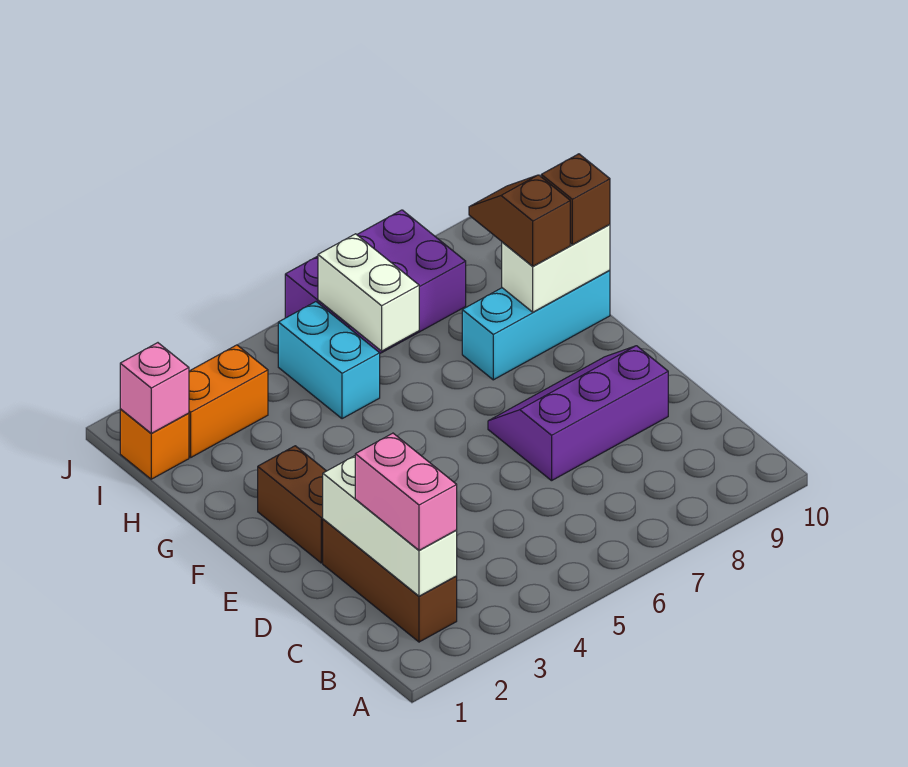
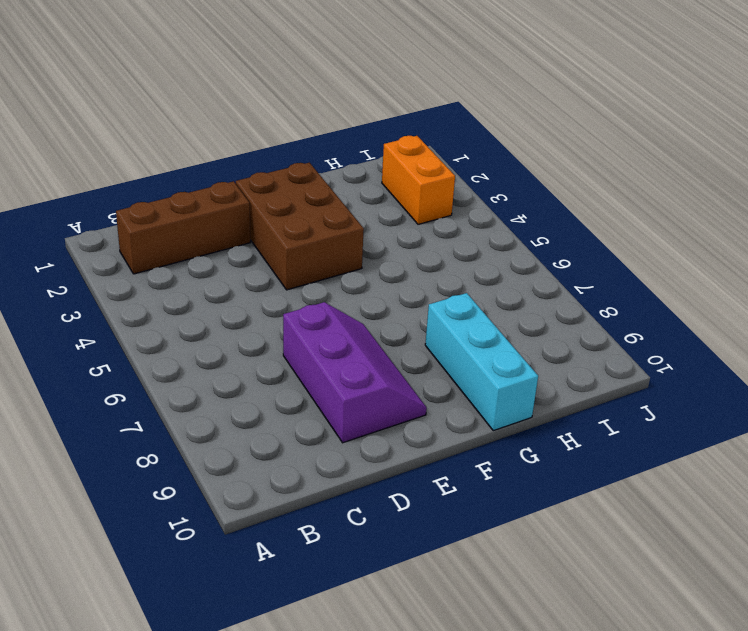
brown brick E2:F4 level 1 -> brown brick E2:F2 level 1
none -> cyan brick H5:I5 level 1
none -> orange brick I1 level 1
none -> purple brick I6:J8 level 1

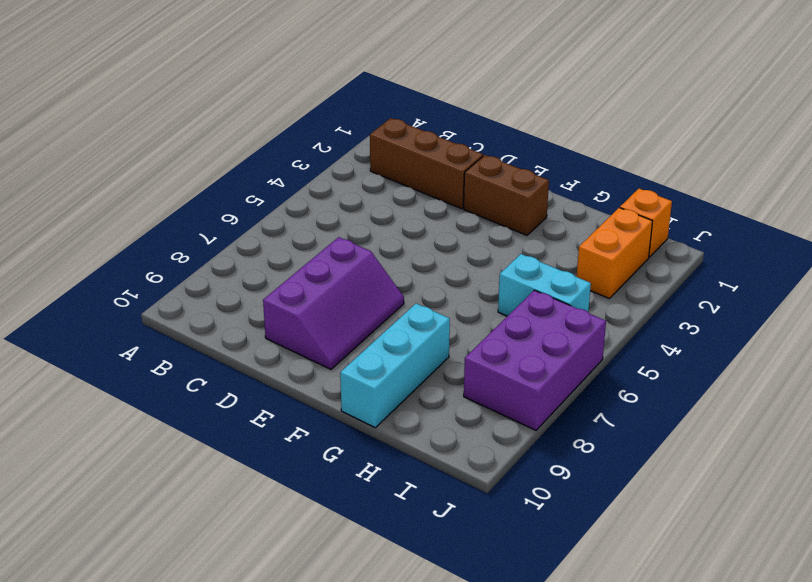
none -> white brick B2:D2 level 2
none -> white brick G9:G10 level 2
none -> white brick H6:I6 level 2

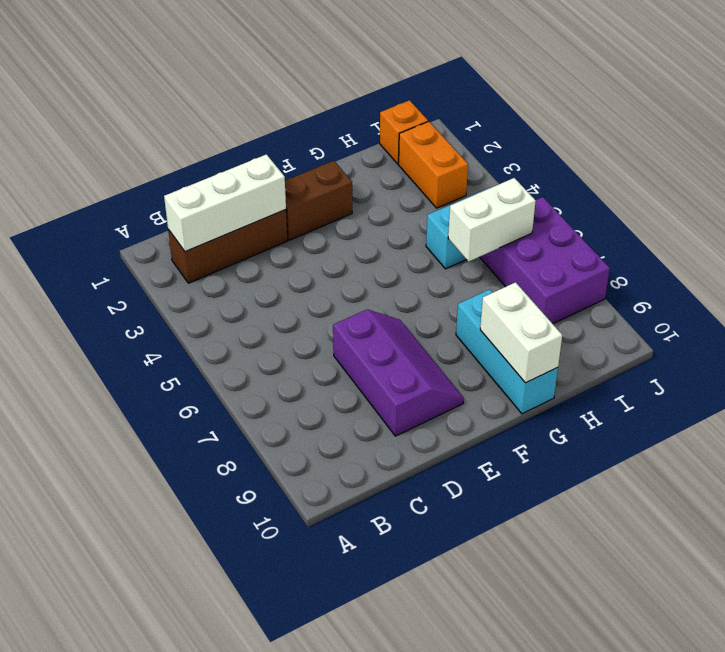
none -> pink brick I1 level 2
none -> pink brick B2:C2 level 3
none -> brown slope G9:H9 level 3 top G

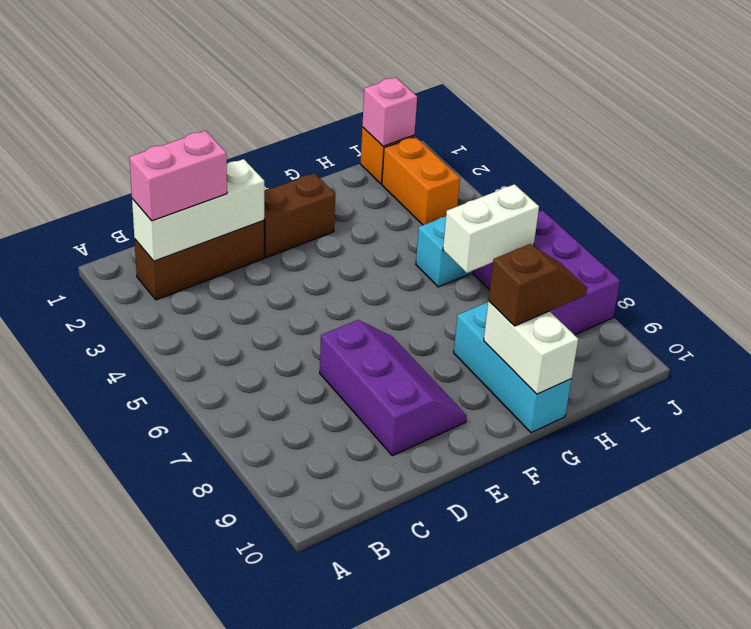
none -> brown brick G10 level 3

